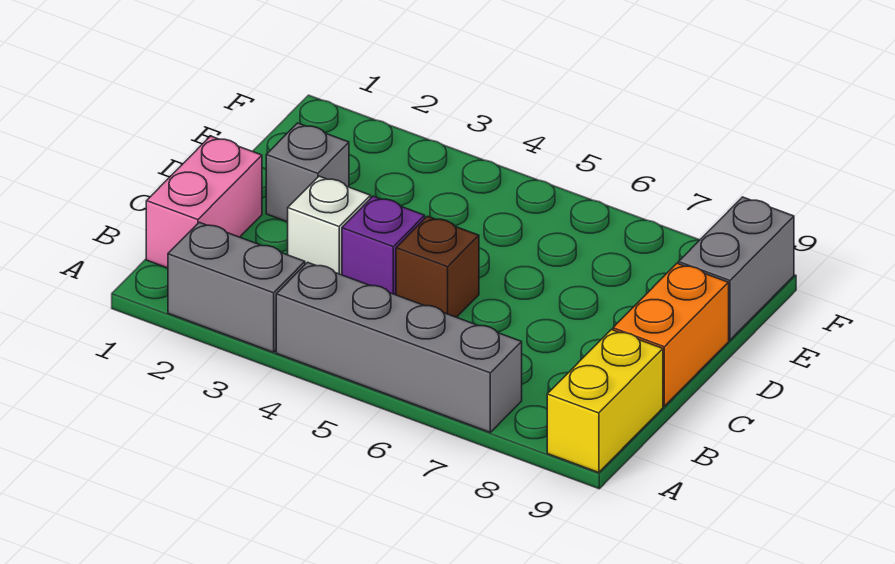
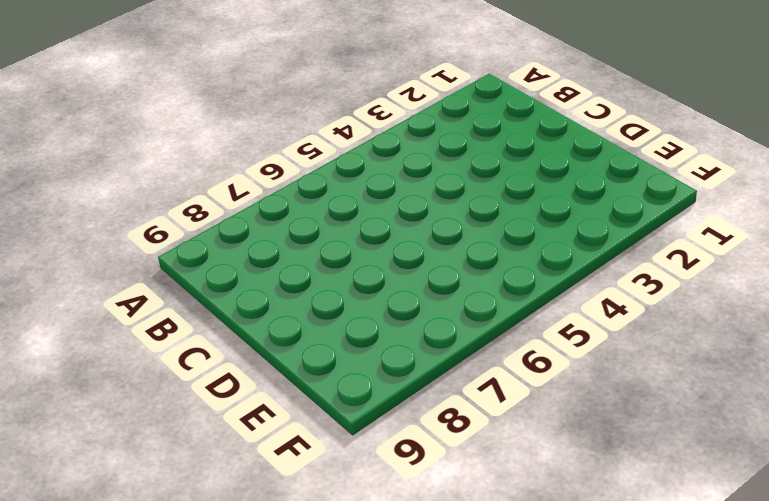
none -> grey brick A2:A3 level 1
none -> grey brick A4:A7 level 1

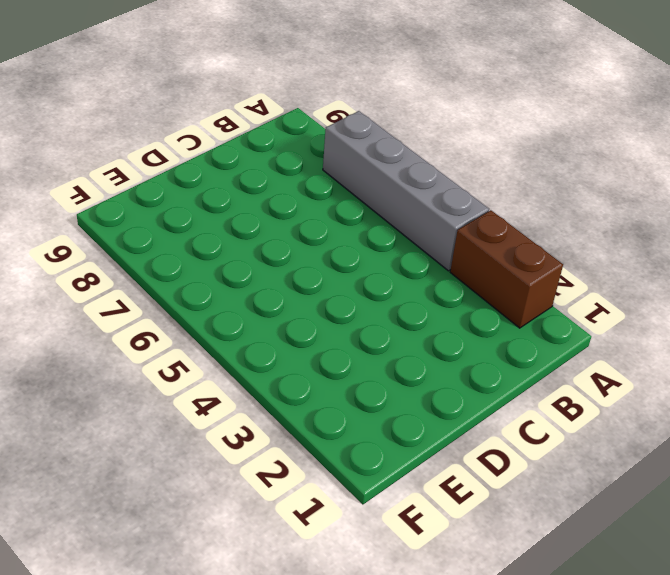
brown brick A2:A3 level 1 -> grey brick A2:A3 level 1
none -> yellow brick A9:B9 level 1
none -> pink brick B1:C1 level 1

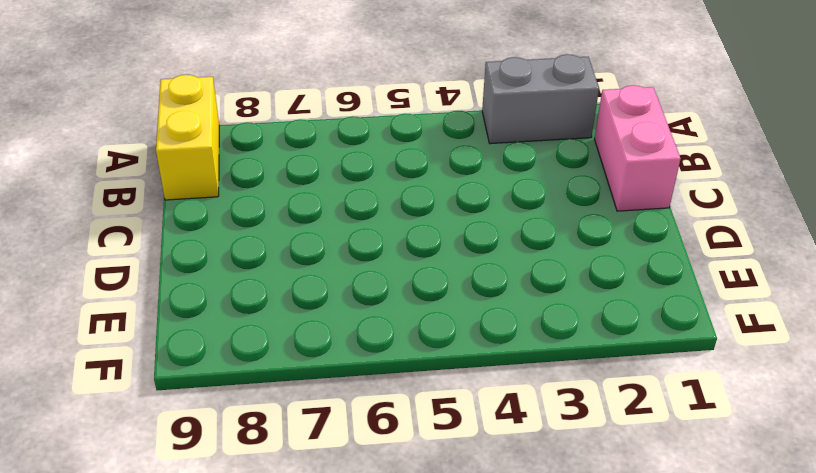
none -> grey brick A4:A7 level 1
none -> white brick C3 level 1

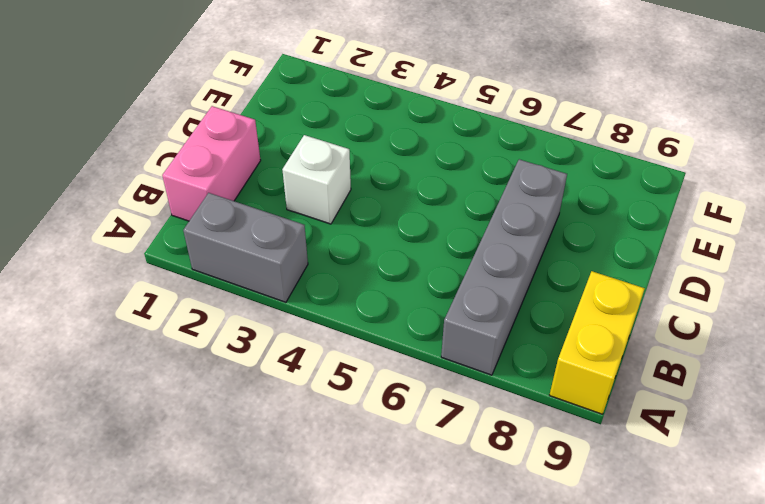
grey brick A7:D7 level 1 -> grey brick A4:A7 level 1
none -> purple brick C4 level 1
none -> brown brick C5 level 1

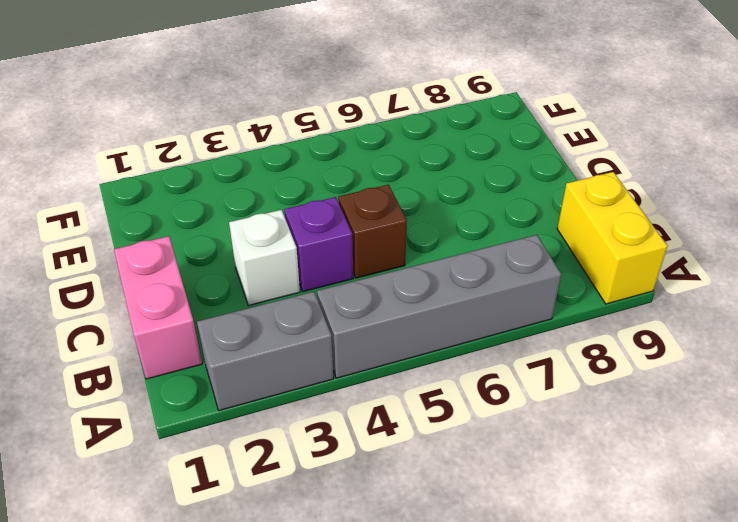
none -> orange brick C9:D9 level 1
none -> grey brick D2 level 1

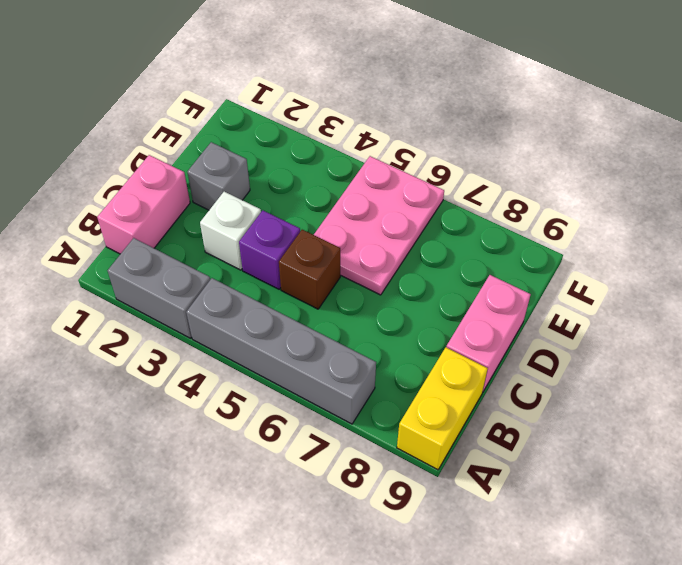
pink brick C9:D9 level 1 -> orange brick C9:D9 level 1
pink plate D5:F6 level 1 -> none
none -> grey brick E9:F9 level 1

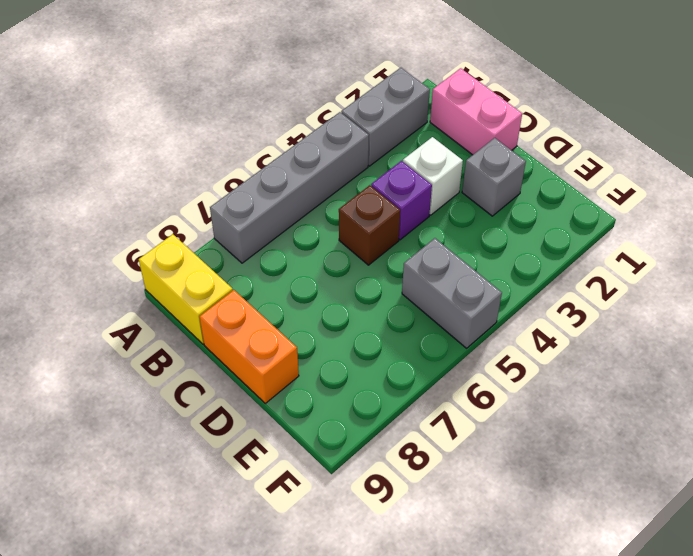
grey brick E5:F5 level 1 -> grey brick E9:F9 level 1

